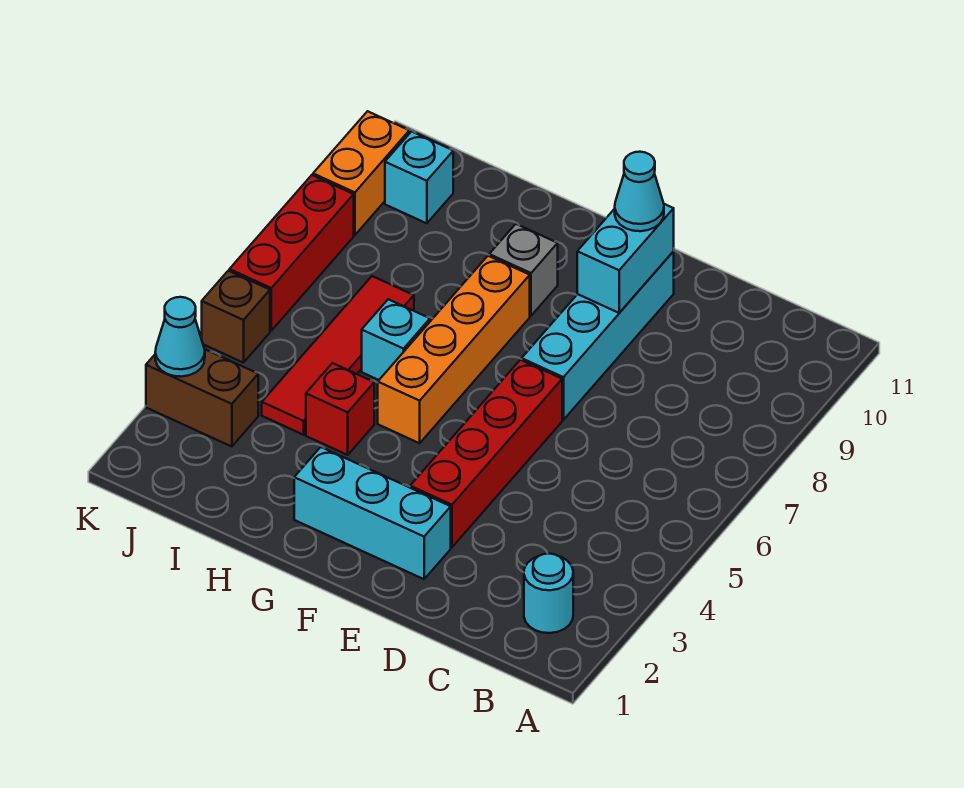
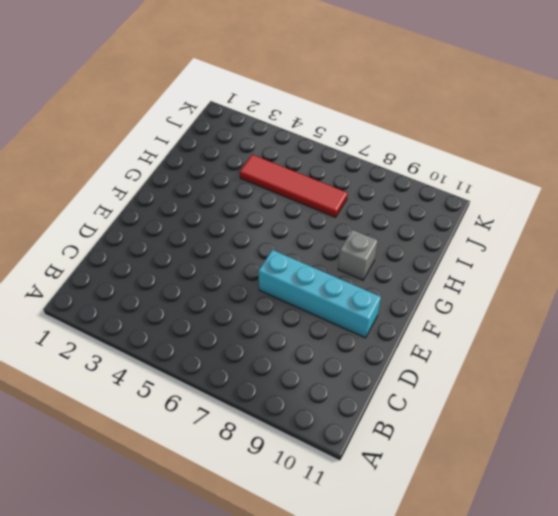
none -> cyan round brick B2 level 1
none -> cyan brick E2:G2 level 1
none -> red brick E3:E6 level 1

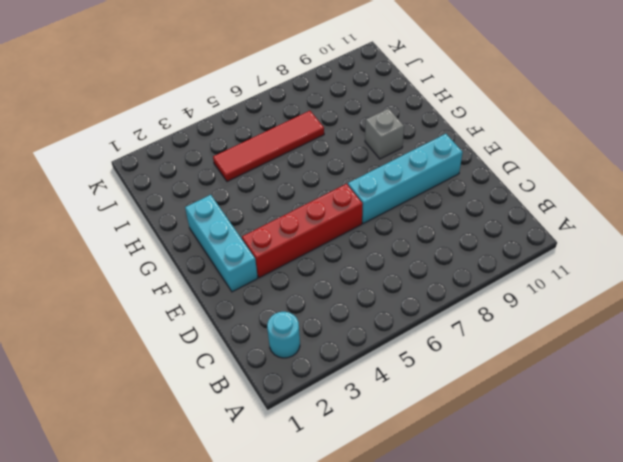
none -> orange brick G5:G8 level 1
none -> red brick H4 level 1
none -> cyan brick H6 level 1

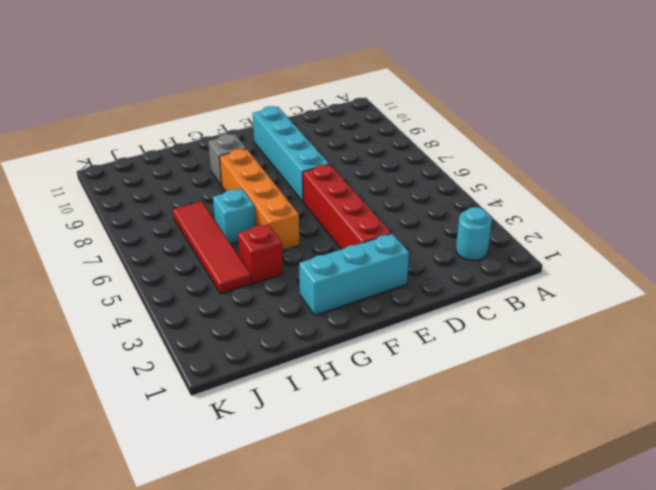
none -> brown brick J3:K3 level 1
none -> cyan brick J10 level 1
none -> brown brick K5 level 1

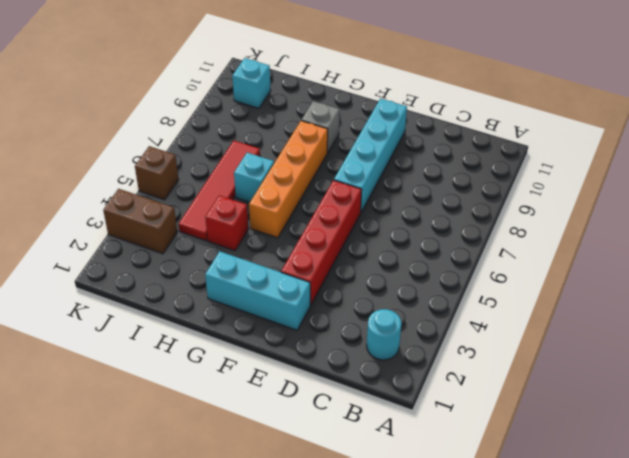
none -> red brick K6:K8 level 1
none -> orange brick K9:K10 level 1
none -> cyan brick E9:E10 level 2

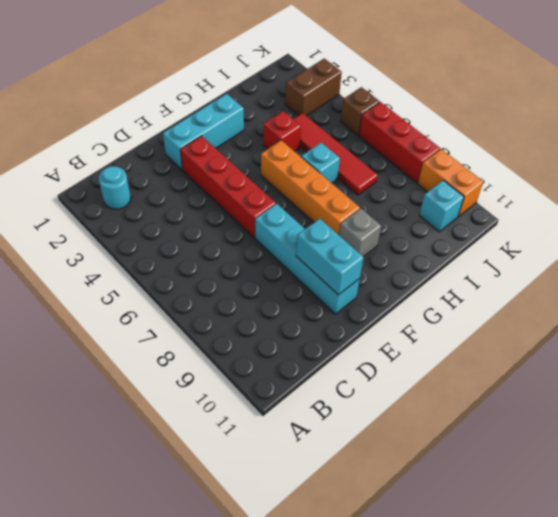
none -> cyan cone K3 level 2
none -> cyan cone E10 level 3

